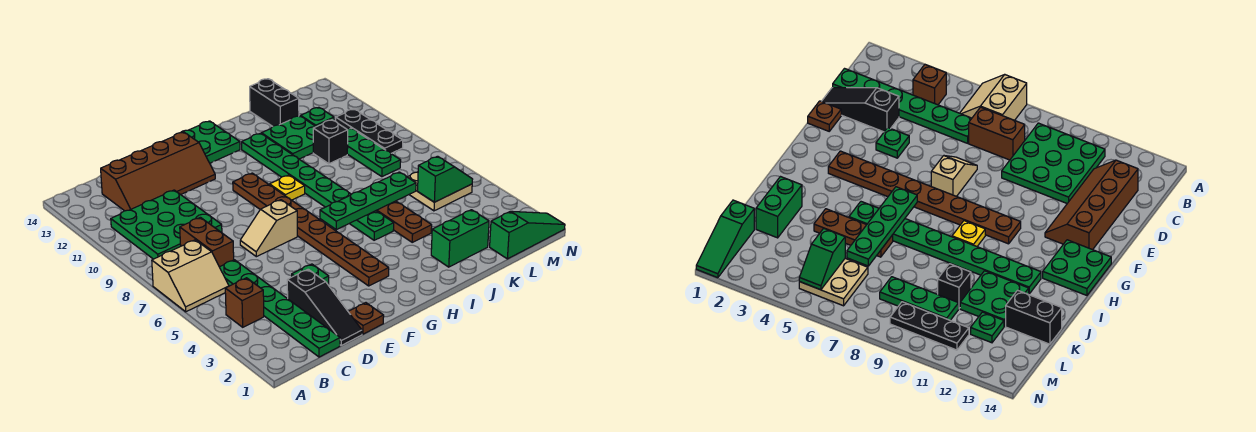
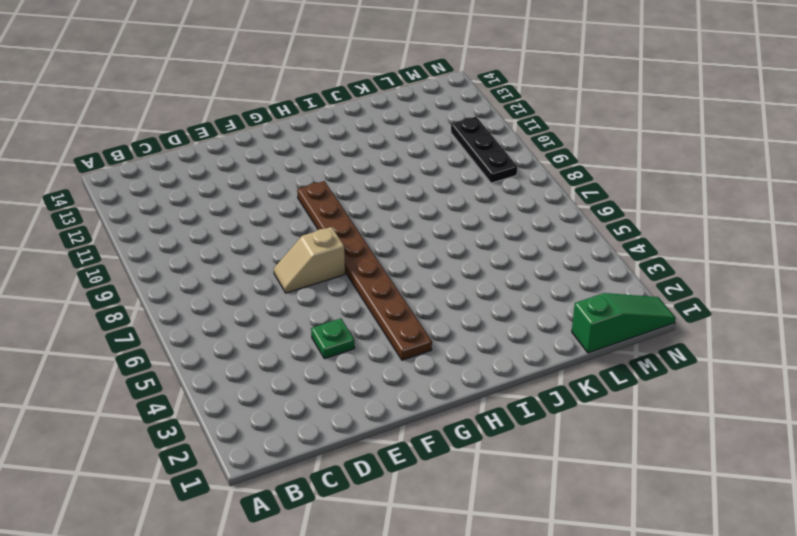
none -> tan slope A6:B7 level 1 top 7
none -> brown brick B4 level 1
none -> green plate B9:D11 level 1

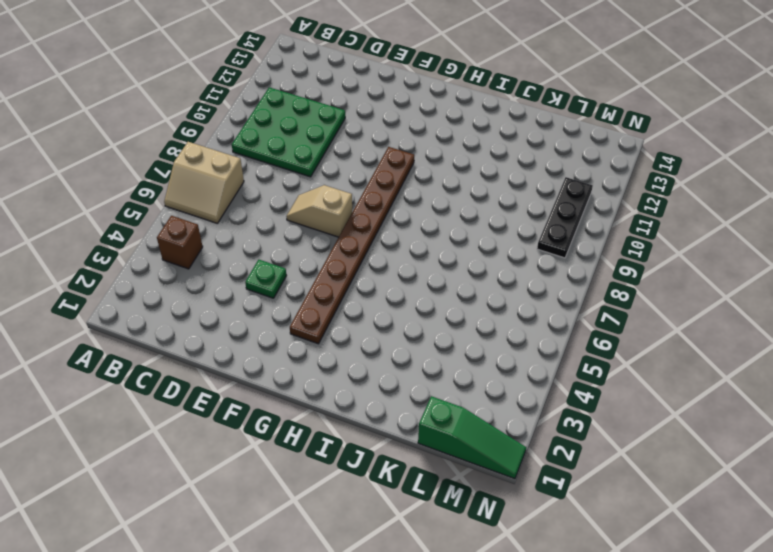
none -> green plate C1:C6 level 1
none -> brown brick C7:C8 level 1
none -> brown slope C12:F13 level 1 top 13

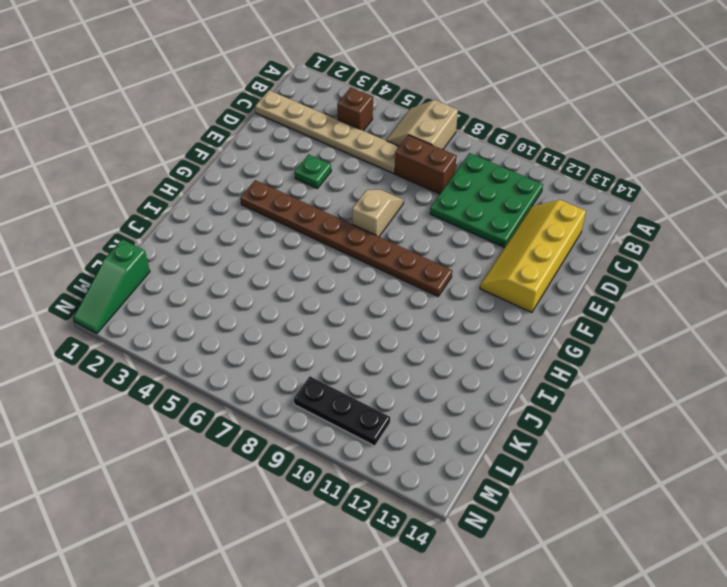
tan plate C1:C6 level 1 -> green plate C1:C6 level 1
yellow slope C12:F13 level 1 top 13 -> brown slope C12:F13 level 1 top 13
none -> black slope D1:D3 level 1 top 3
none -> brown plate E1 level 1
none -> green plate G13:H14 level 1

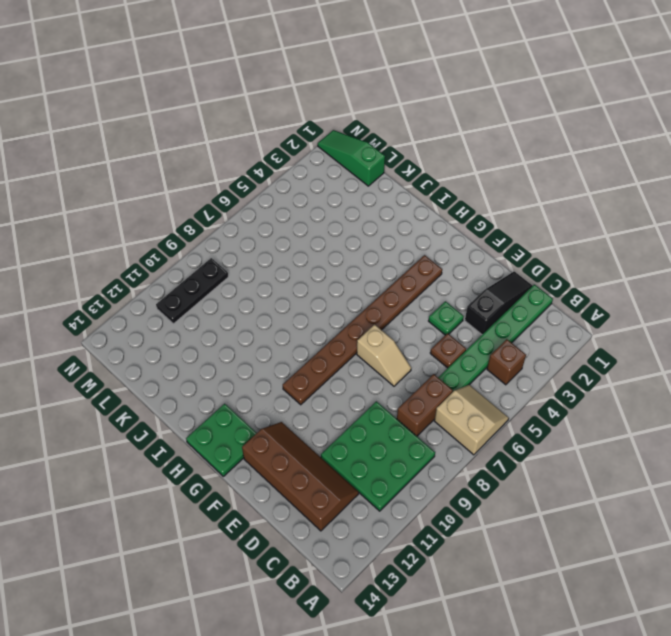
brown plate D5 level 1 -> brown plate E1 level 1
none -> yellow plate H9 level 1
none -> green plate I5:I12 level 1
none -> green brick J2:K2 level 1

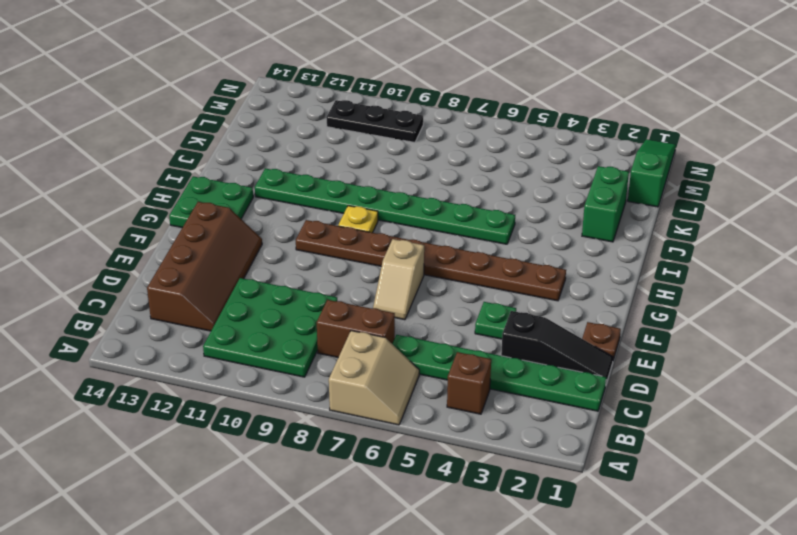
none -> brown plate J4:J6 level 1
none -> green plate J11:K12 level 1
none -> black brick K10 level 1

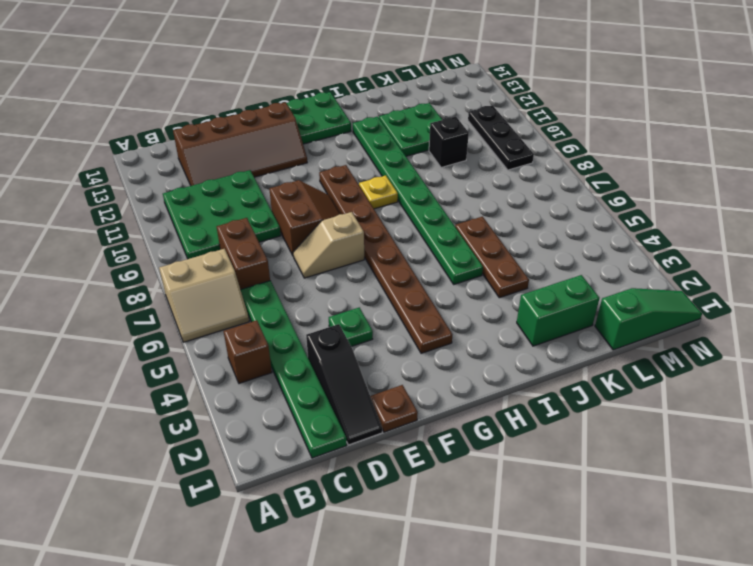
brown slope E8:F9 level 1 top E -> none
none -> black brick K13:K14 level 1
none -> tan plate L5:M6 level 1
none -> green plate L8:L10 level 1

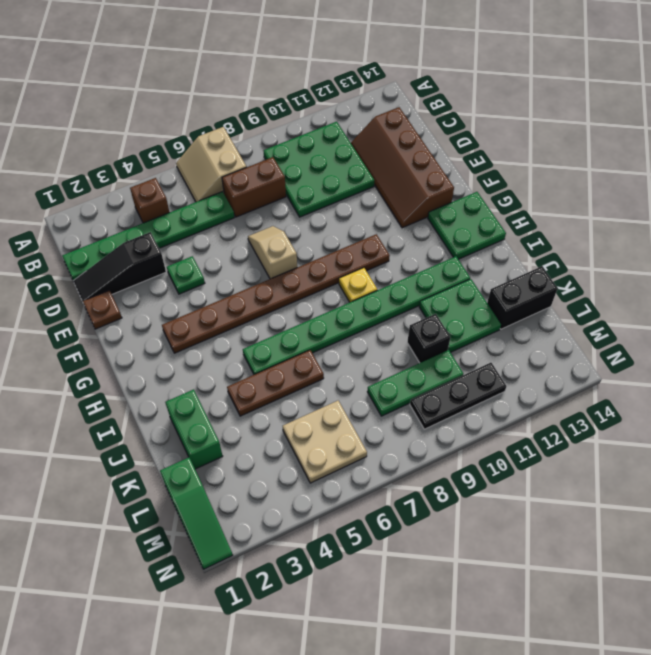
none -> green plate L12 level 1
none -> green plate H6:K6 level 2
none -> green slope L5:M5 level 2 top L

